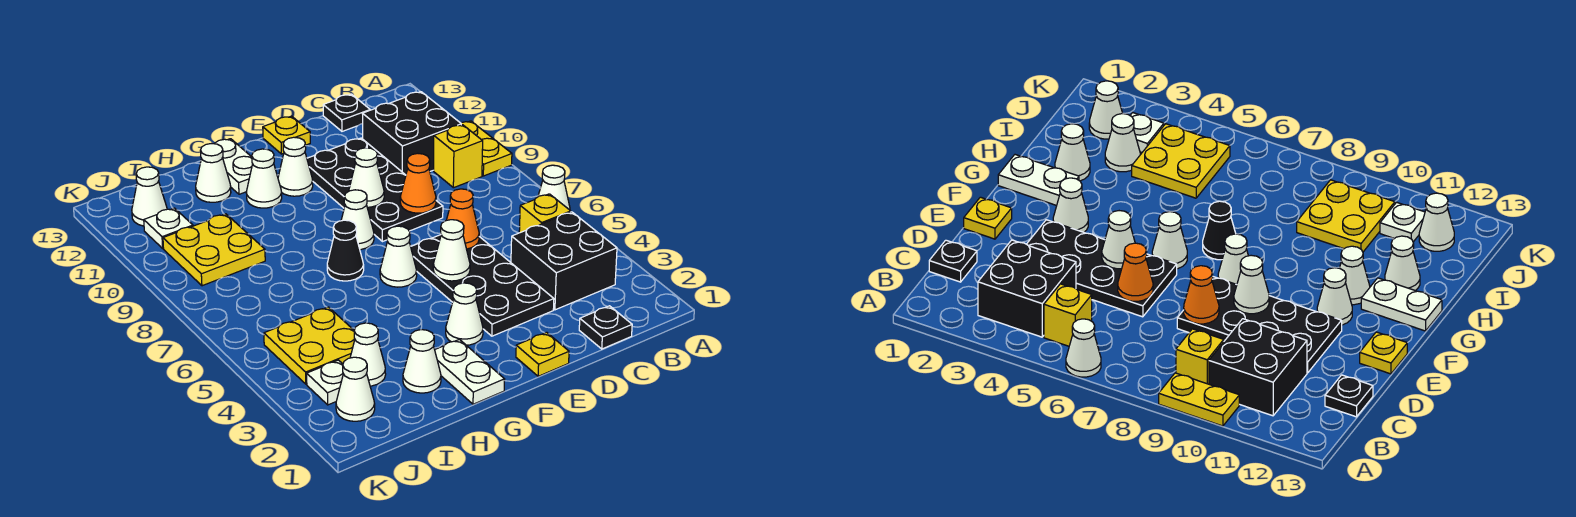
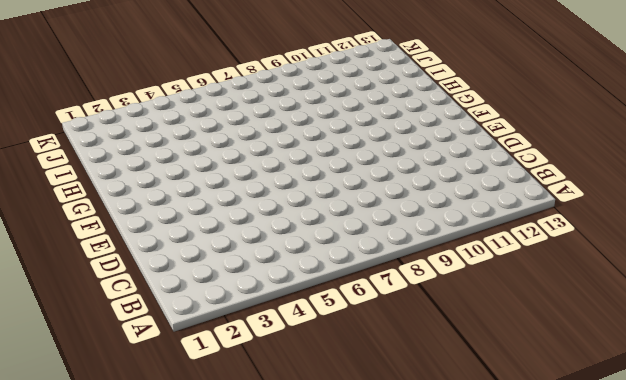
none -> white cone A6 level 1
none -> yellow plate A9:A10 level 1
none -> black brick B3:C4 level 1
none -> yellow brick B5 level 1

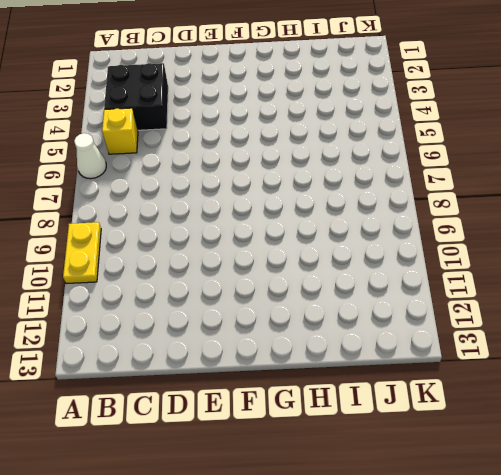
none -> yellow brick B9 level 1
none -> black brick B10:C11 level 1
none -> black plate C1 level 1
none -> black plate C13 level 1

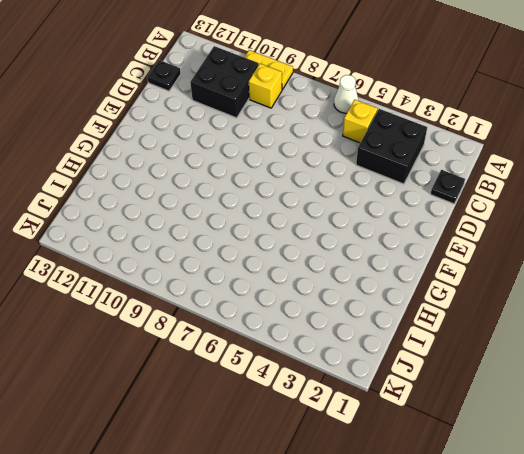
none -> black plate D3:E6 level 1
none -> black plate D8:E11 level 1
none -> yellow plate E1 level 1
none -> yellow plate E13 level 1

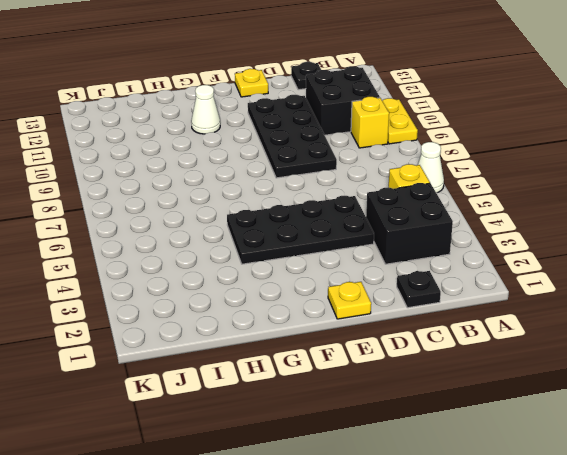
black plate D4:G5 level 1 -> black plate D3:E6 level 1
none -> white cone F3 level 1
none -> white cone F6 level 1
none -> white cone F8 level 1
none -> white cone F11 level 1

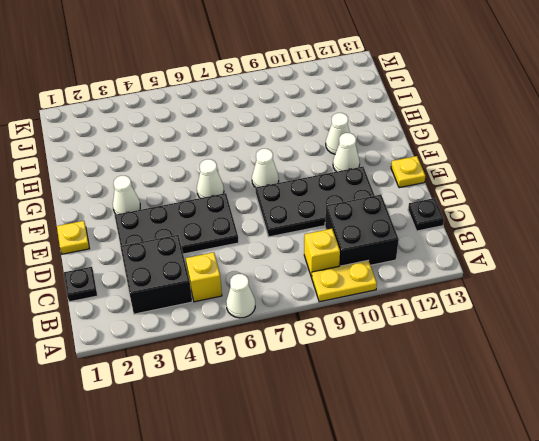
none -> white plate G1:G2 level 1
none -> black cone G7 level 1
none -> white plate G12:G13 level 1
none -> white cone H2 level 1

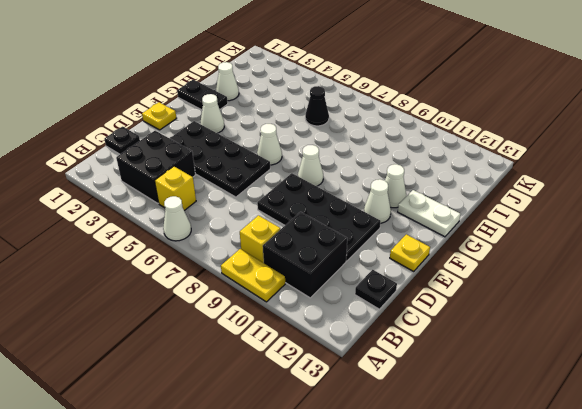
black plate G1:G2 level 1 -> white plate G1:G2 level 1
black cone I6 level 1 -> black cone G7 level 1
none -> white cone H12 level 1
none -> white cone I3 level 1
none -> yellow plate I4:J5 level 1
none -> yellow plate I9:J10 level 1

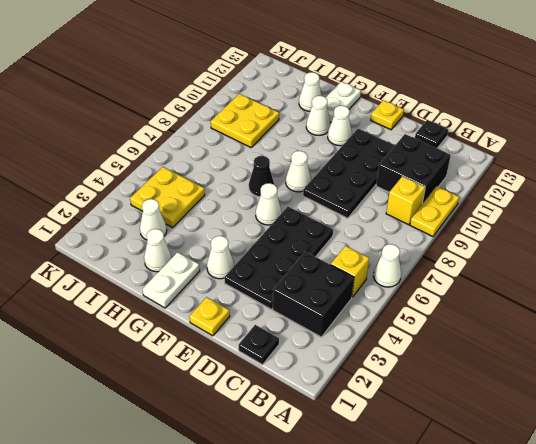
none -> white cone J2 level 1
none -> white plate J3 level 1
none -> white plate J11 level 1
none -> white cone J12 level 1

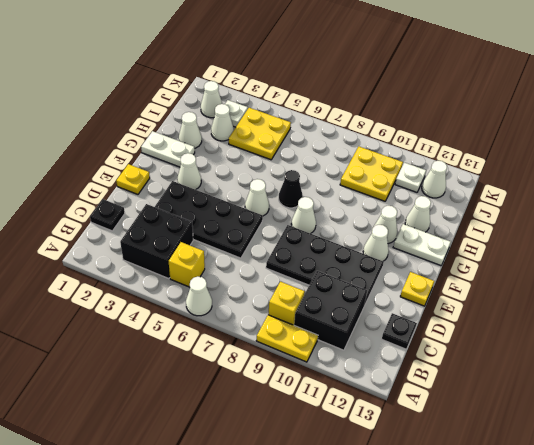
none -> orange cone D6 level 2
none -> orange cone D8 level 2
none -> white cone E5 level 2
none -> white cone E9 level 2

